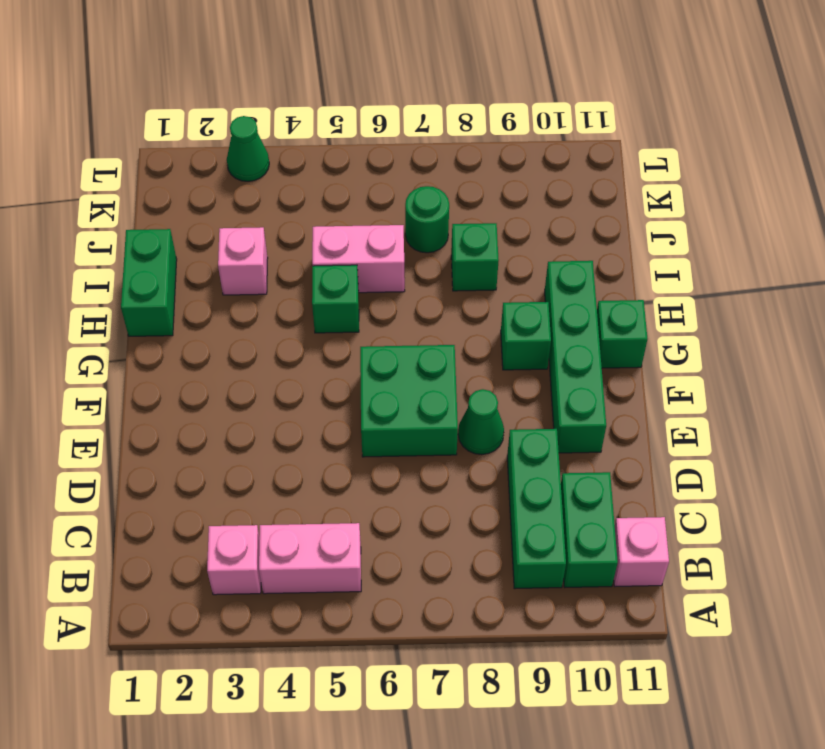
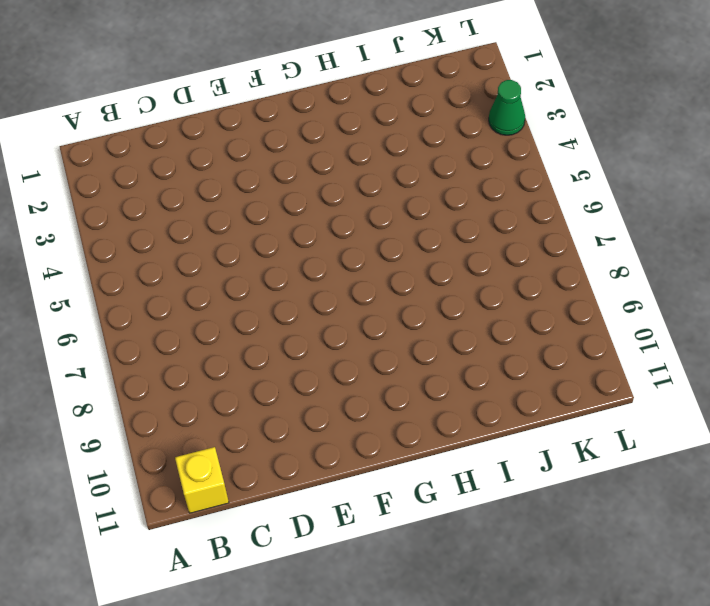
yellow brick B11 level 1 -> pink brick B11 level 1
none -> pink brick B3 level 1
none -> pink brick B4:B5 level 1
none -> green brick B9:D9 level 1

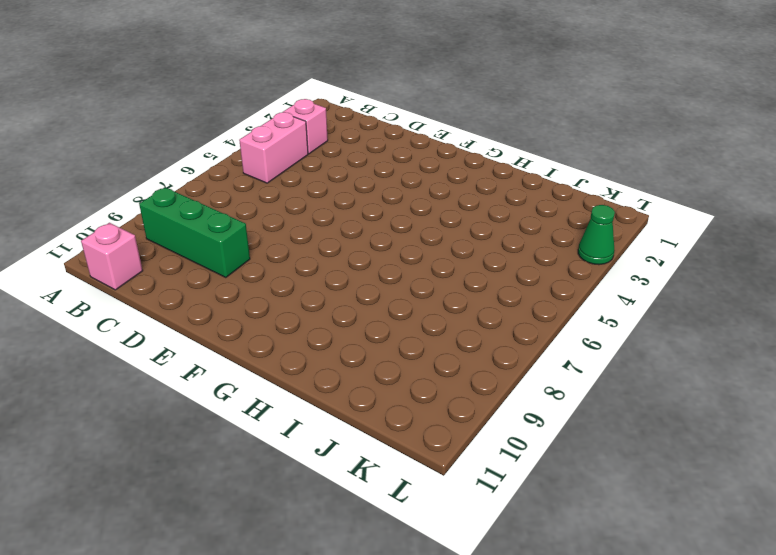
none -> green brick B10:C10 level 1
none -> green brick E6:F7 level 1
none -> green cone E8 level 1

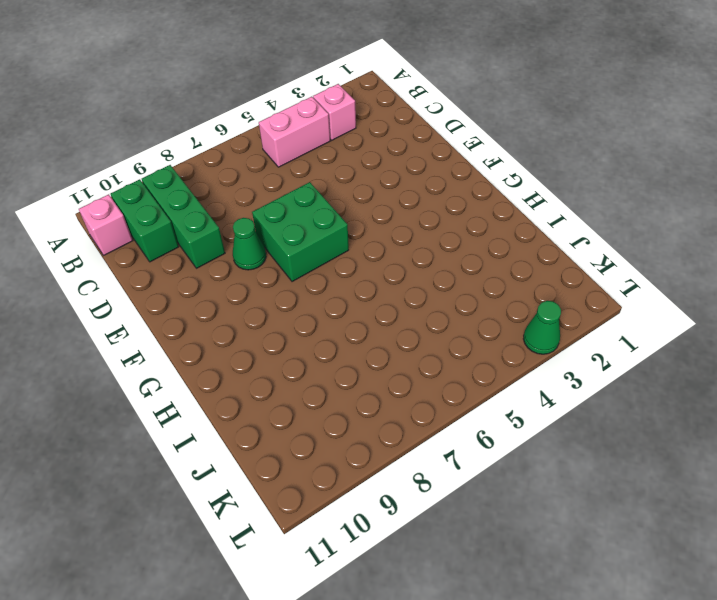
none -> green brick E10:H10 level 1
none -> green brick G9 level 1
none -> green brick G11 level 1

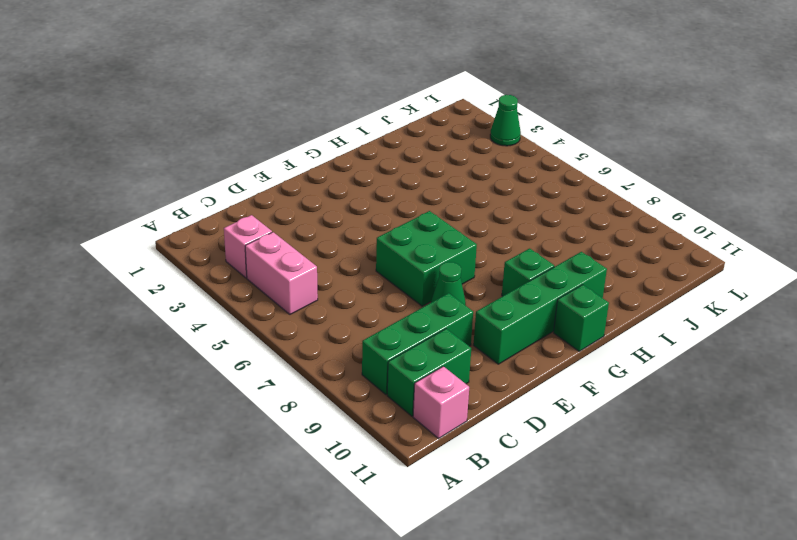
none -> green brick H1:I1 level 1
none -> green brick H5 level 1
none -> pink brick I3 level 1

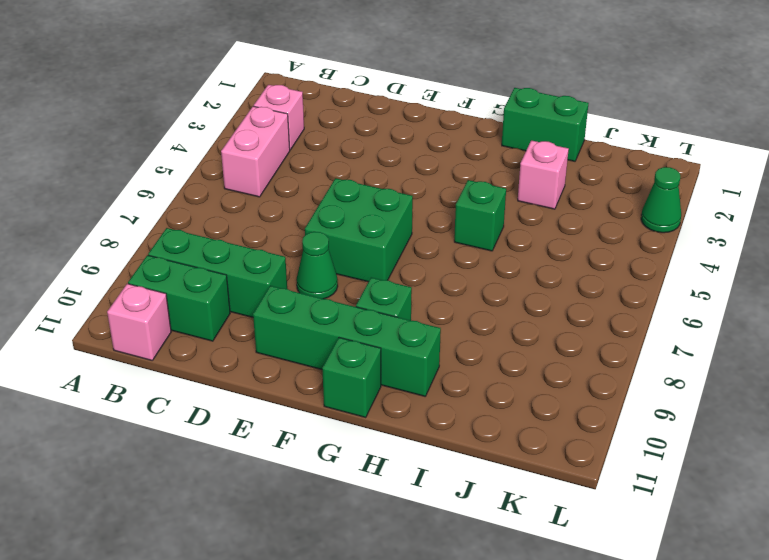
none -> pink brick I5:I6 level 1
none -> green brick I8 level 1
none -> green round brick J7 level 1

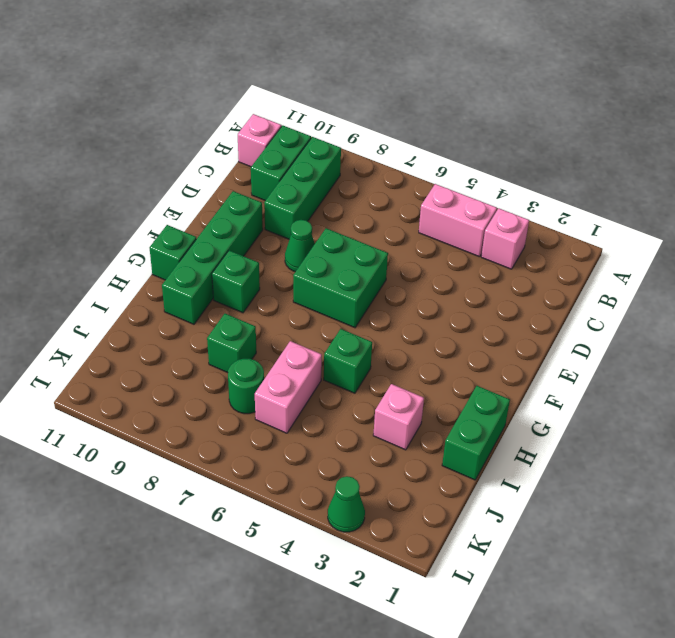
pink brick I6:J6 level 1 -> pink brick I5:I6 level 1

